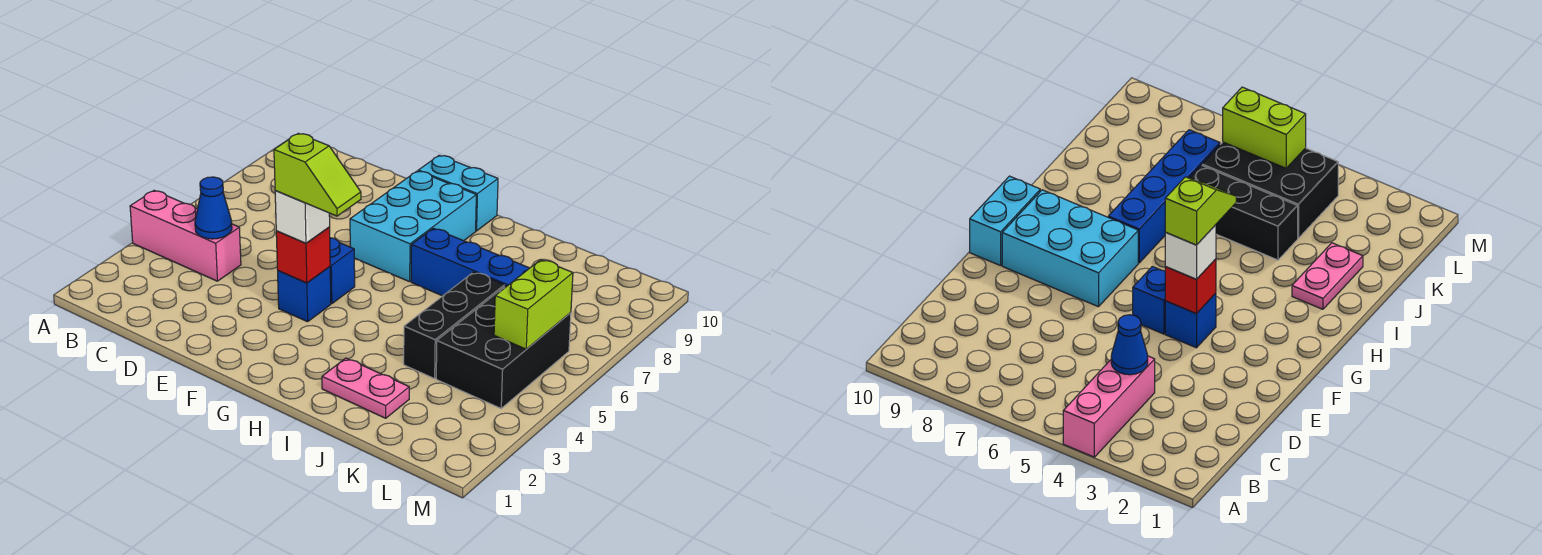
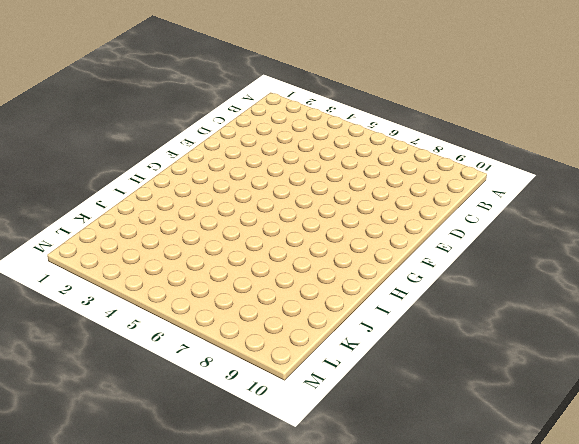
none -> pink brick A4:C4 level 1
none -> blue brick F4 level 1
none -> blue brick F5 level 1

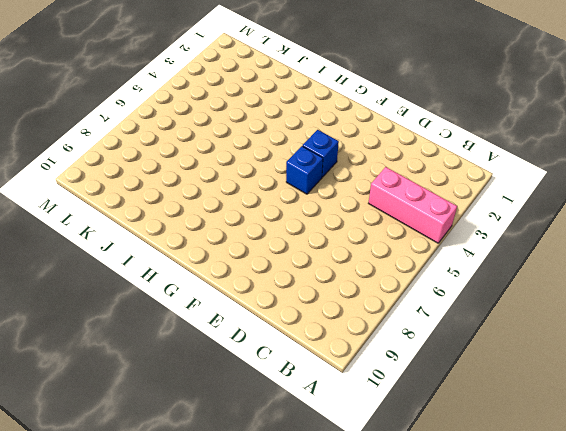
none -> cyan brick F7:G9 level 1
none -> cyan brick F10:G10 level 1
none -> blue brick H7:K7 level 1

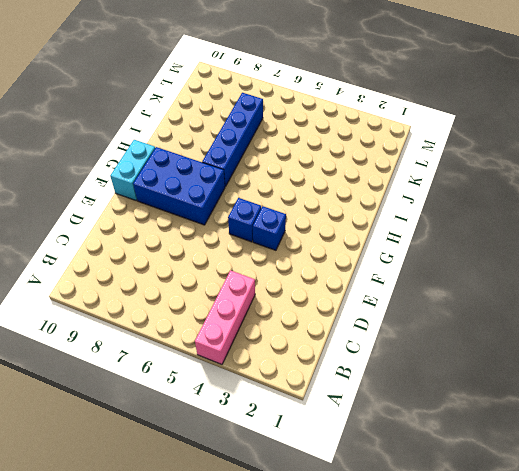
blue brick F7:G9 level 1 -> cyan brick F7:G9 level 1
none -> pink plate I2:J2 level 1
none -> black brick J4:J6 level 1
none -> black brick K4:L6 level 1

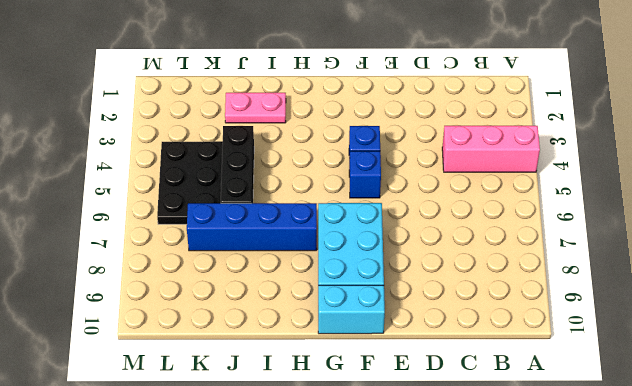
black plate K4:L6 level 1 -> black brick K4:L6 level 1
none -> blue cone C4 level 2
none -> red brick F4 level 2
none -> lime brick L5:L6 level 2

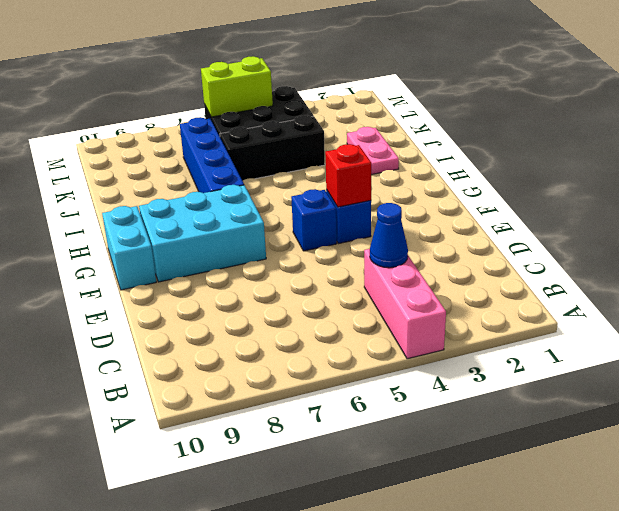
none -> white brick F4 level 3
none -> lime slope F4:G4 level 4 top F

